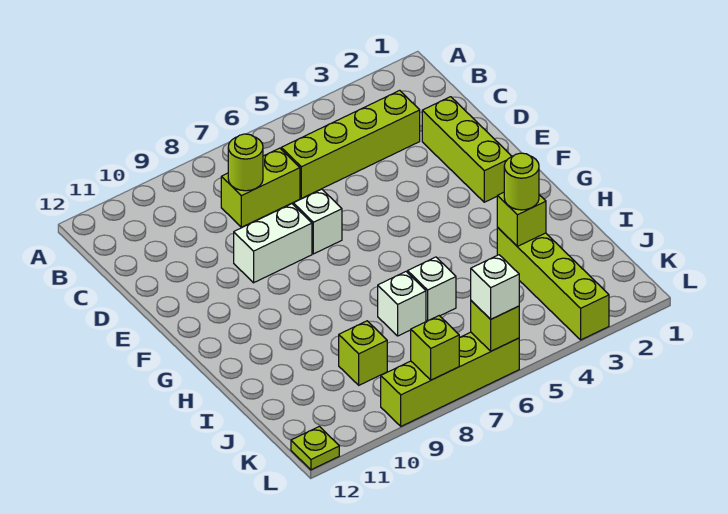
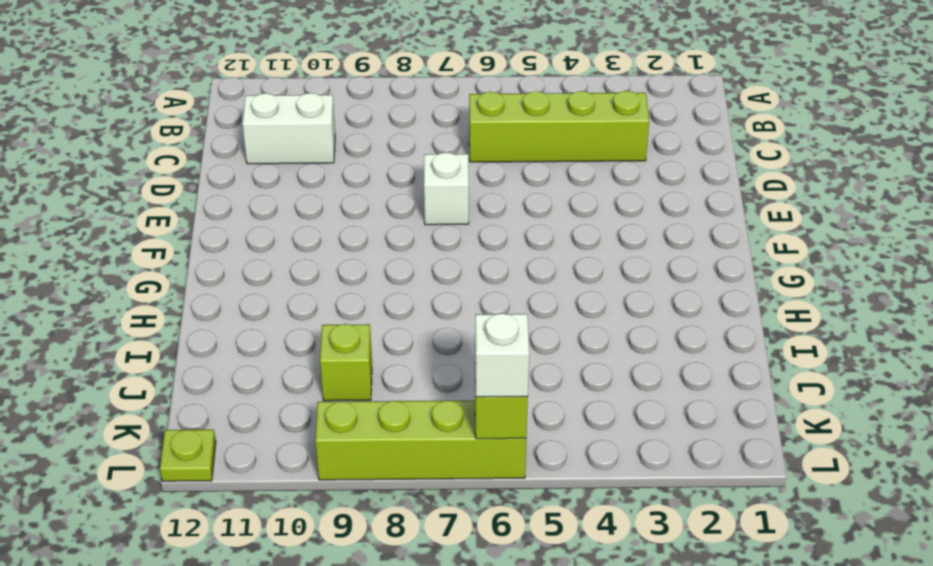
white brick C10:C11 level 1 -> white brick E8:E9 level 1
none -> lime brick C7:C8 level 1
none -> lime brick D2:F2 level 1
none -> lime brick I3:L3 level 1

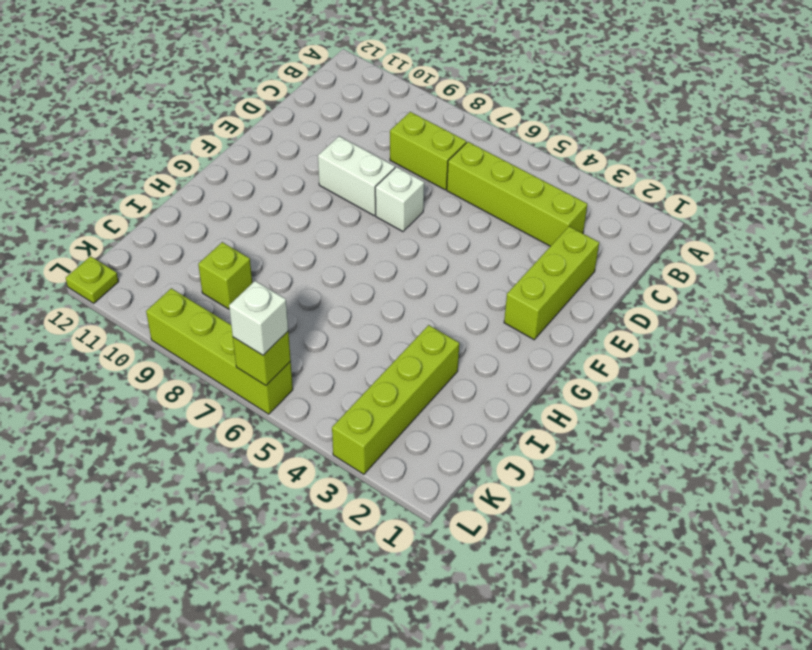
none -> white brick I6 level 1
none -> white brick I7 level 1
none -> lime round brick C8 level 2

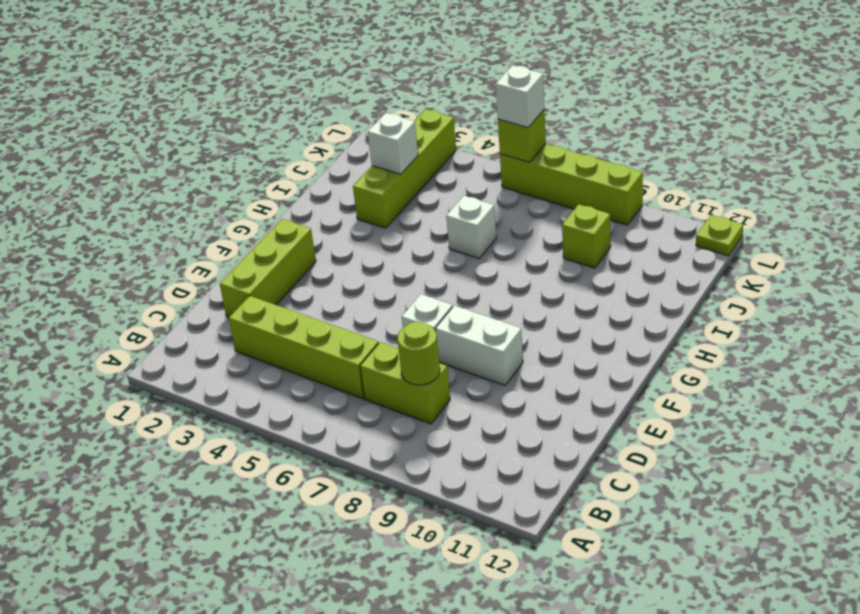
white brick J3 level 2 -> white brick I7 level 1
none -> lime brick I3 level 2
none -> lime brick L8 level 2
none -> lime round brick I3 level 3

